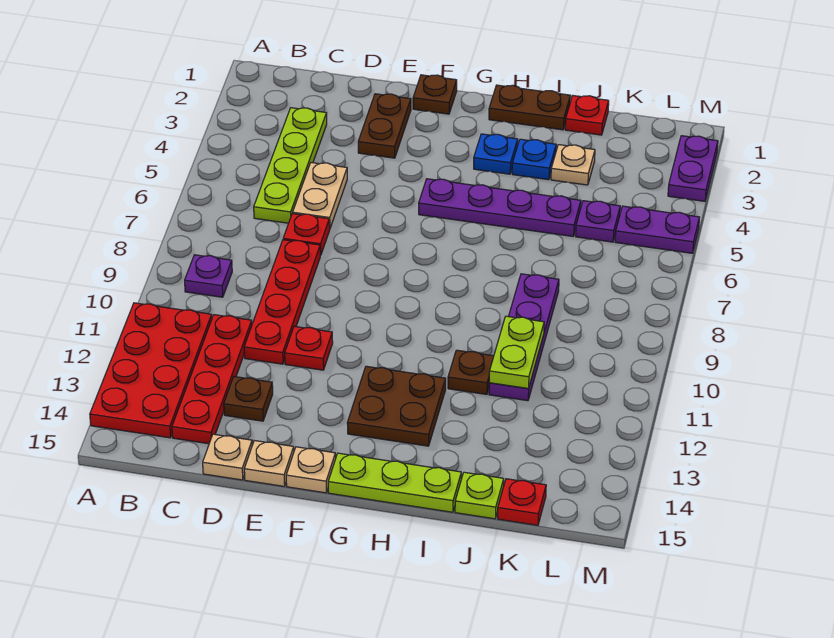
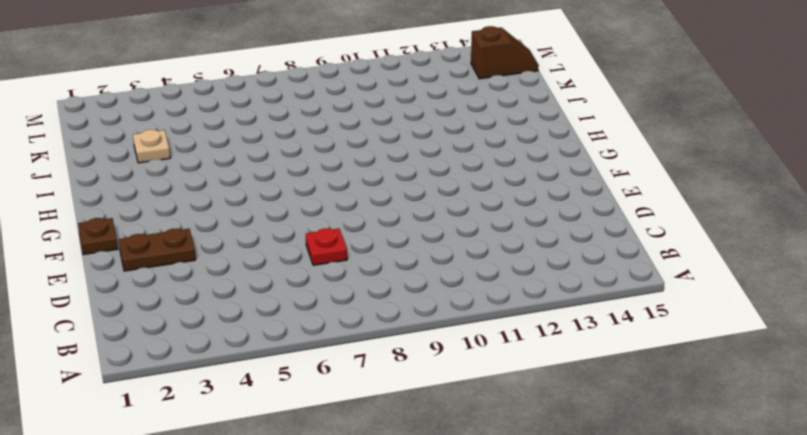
brown slope L14:L15 level 1 top 14 -> none
none -> red plate A11:B14 level 1
none -> purple plate B9 level 1
none -> lime plate C3:C6 level 1
none -> red plate C11:C14 level 1

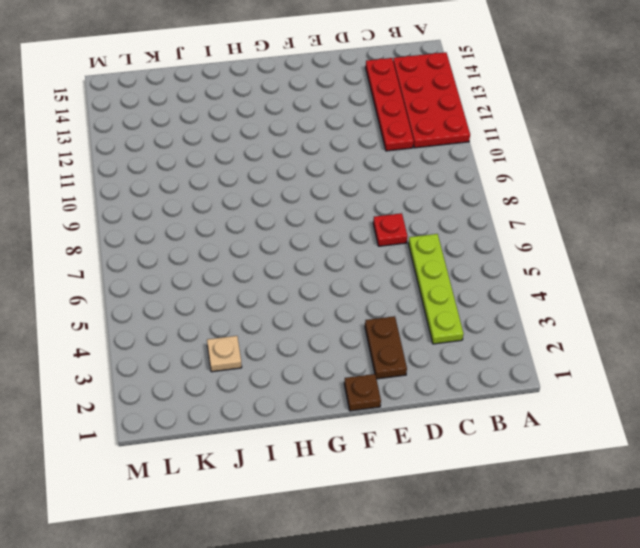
none -> purple plate B9 level 1
none -> tan plate D5:D6 level 1
none -> red plate D8:D11 level 1
none -> brown plate D13 level 1

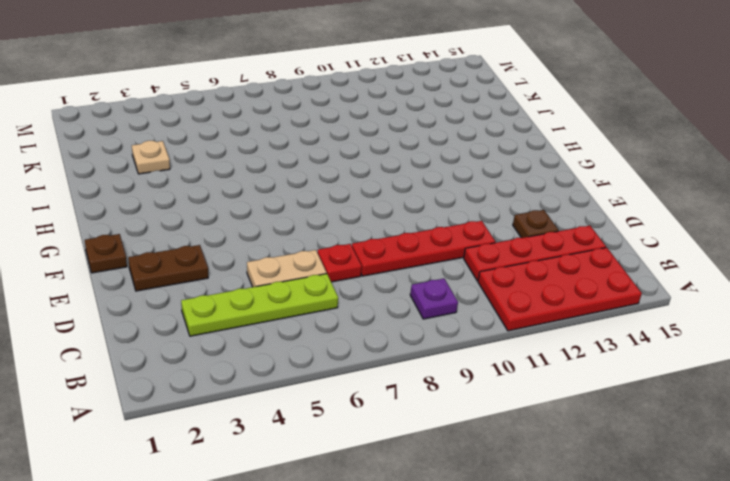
none -> tan plate D15 level 1
none -> red plate E11 level 1
none -> tan plate E15 level 1
none -> tan plate F15 level 1

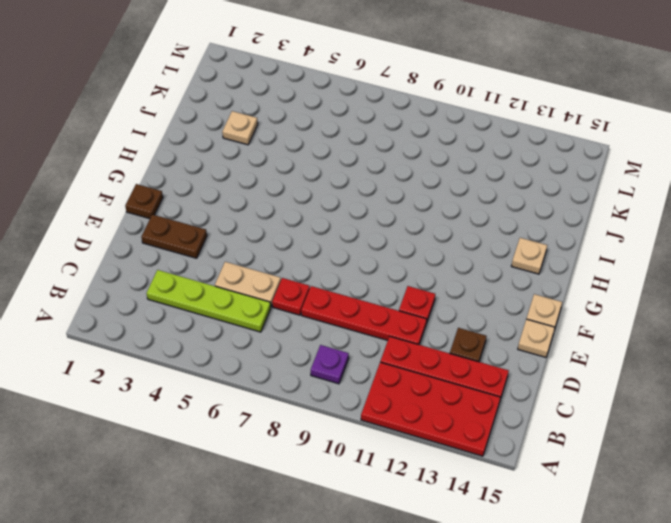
tan plate H14 level 1 -> tan plate D15 level 1
none -> purple plate G5:J5 level 1
none -> brown plate G12:H13 level 1
none -> lime plate G15:I15 level 1
none -> brown plate H1:I1 level 1

